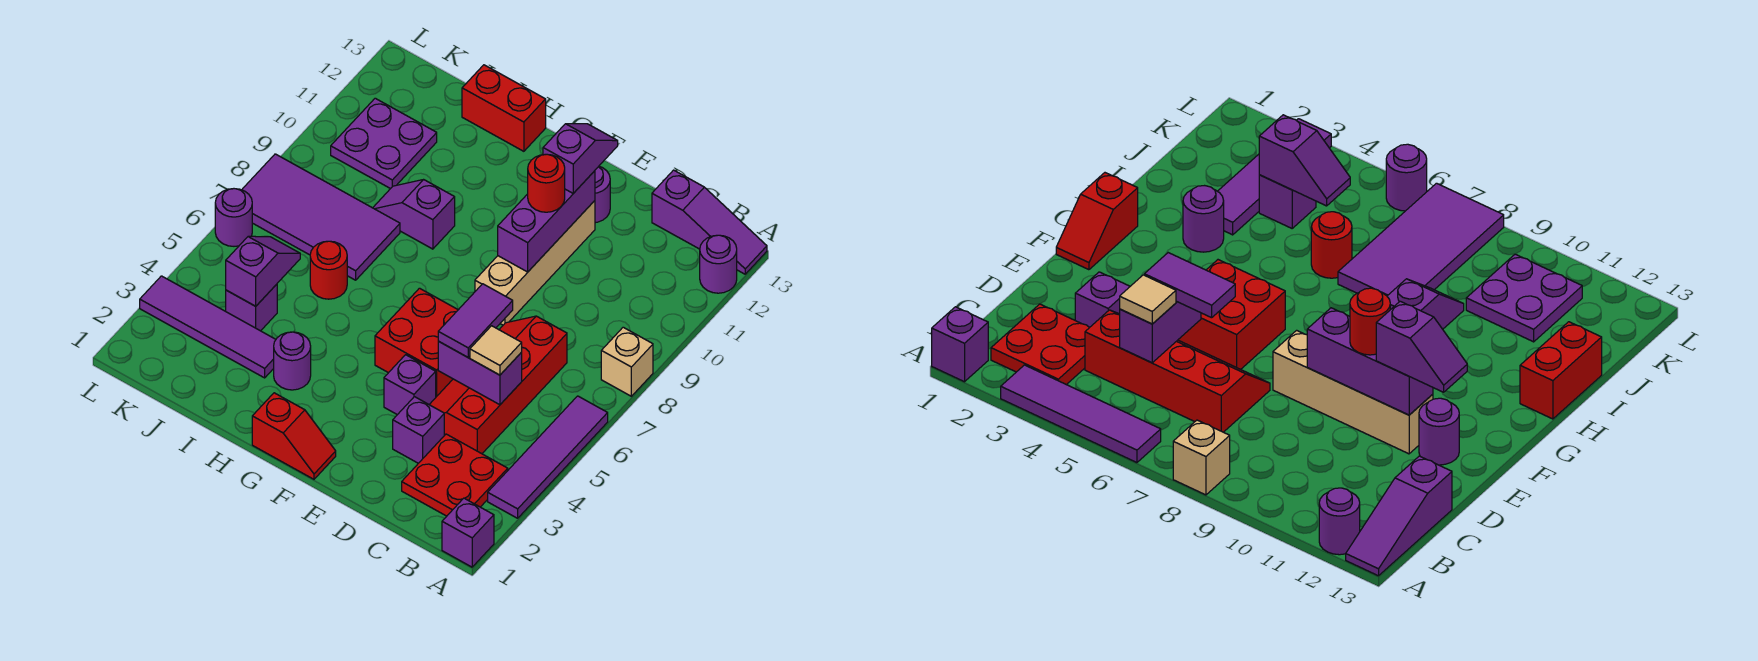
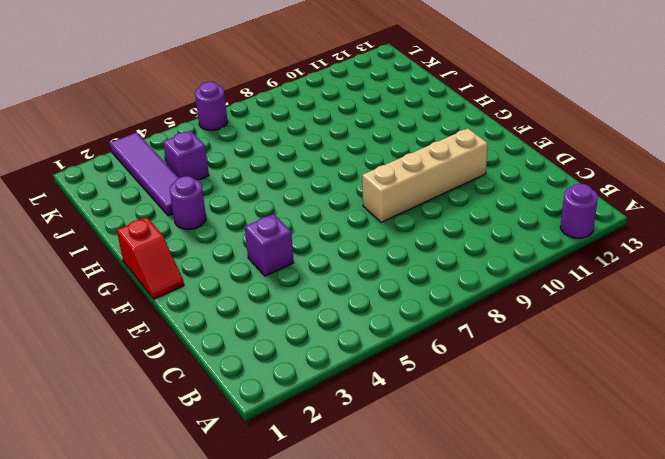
none -> purple brick A1 level 1
none -> purple tile A3:A6 level 1
none -> tan brick A8 level 1

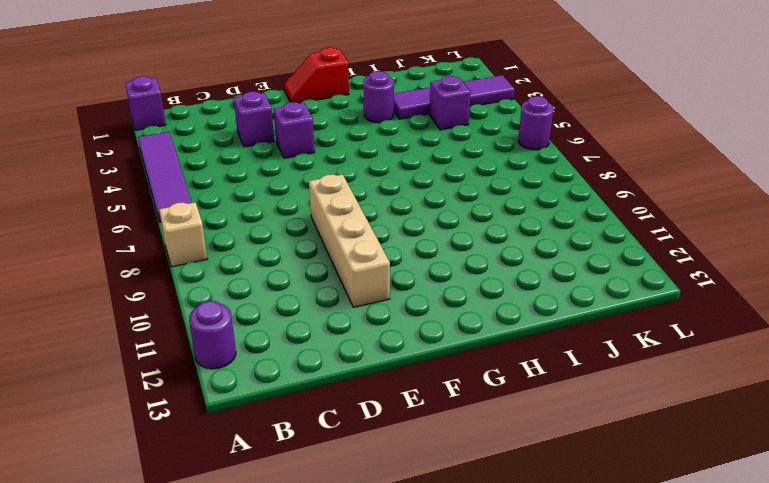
none -> purple slope A13:C13 level 1 top C
none -> red plate B2:C3 level 1
none -> red slope C4:D7 level 1 top C

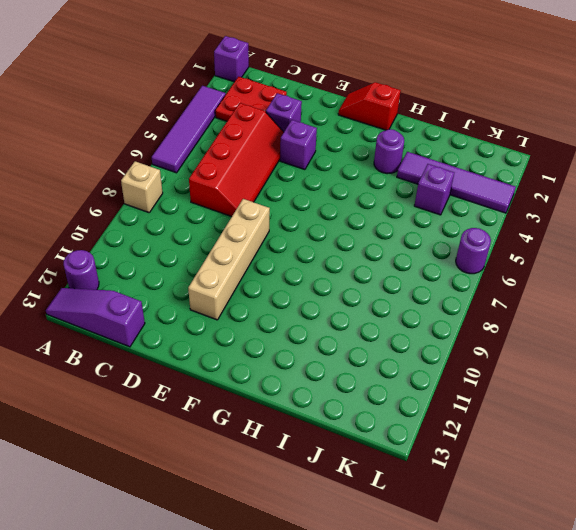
none -> red brick E5:F6 level 1
none -> purple round brick E12 level 1
none -> purple slope H9:I9 level 1 top H

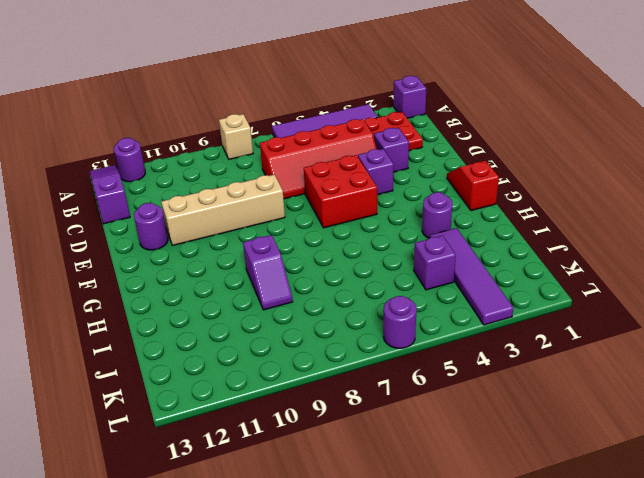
none -> red brick H13:I13 level 1
none -> red round brick I6 level 1
none -> purple tile I7:L8 level 1

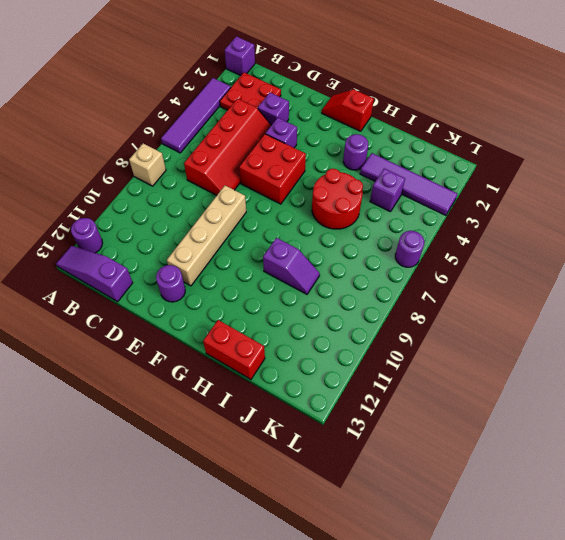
red round brick H5:I6 level 1 -> red round brick I6 level 1
none -> purple tile I7:L8 level 1
none -> purple plate J10:K11 level 1
none -> purple brick C5:D5 level 2

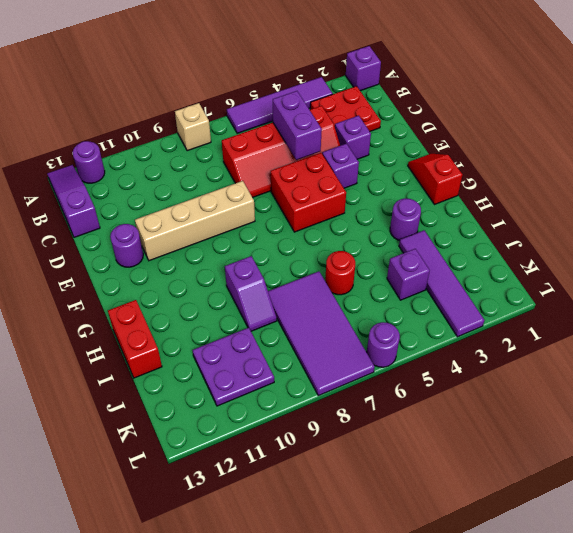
none -> purple brick E9:E11 level 2
none -> purple slope J4:J5 level 2 top 4
none -> tan tile C5 level 3

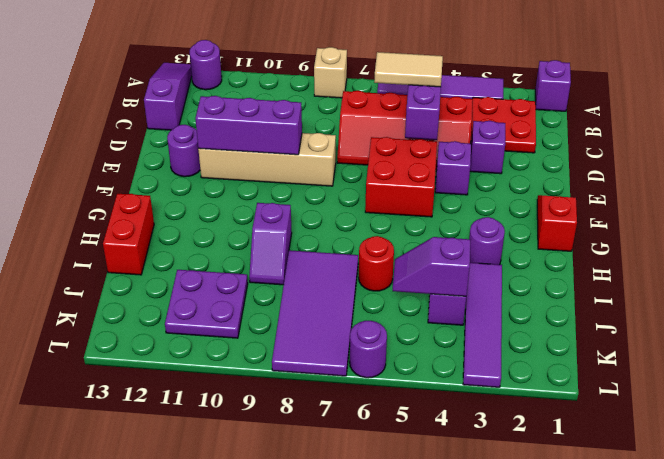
tan tile C5:C6 level 3 -> tan tile C5 level 3
none -> purple tile D5:D6 level 3
none -> red round brick E10 level 3
none -> purple slope E11:E12 level 3 top 11

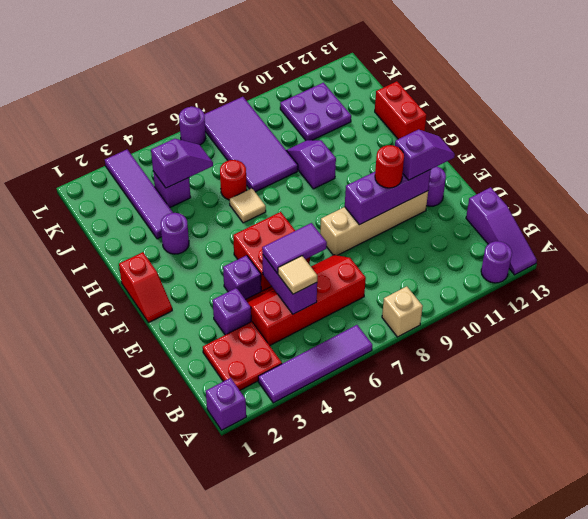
tan tile H6 level 1 -> none

